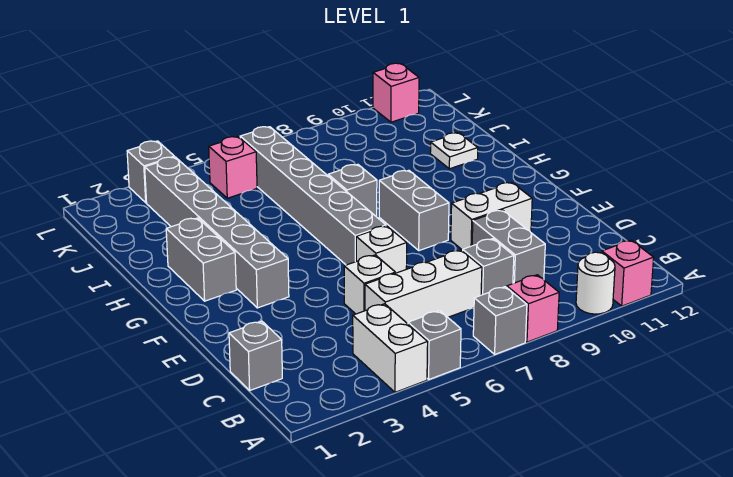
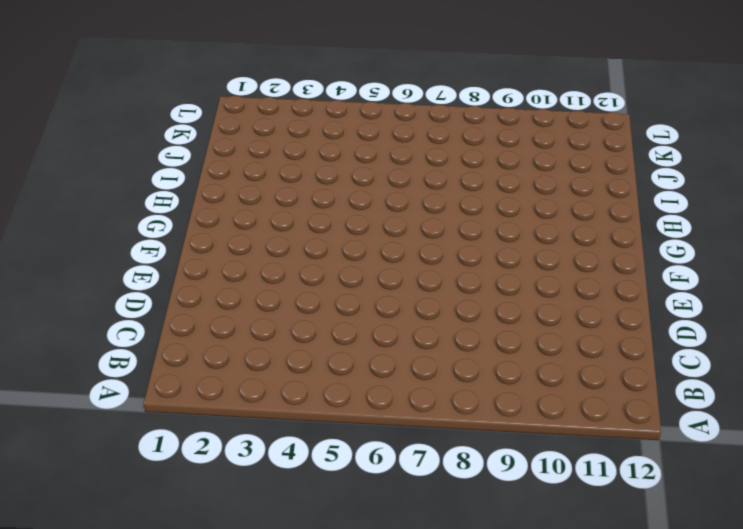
none -> white brick A4:B4 level 1
none -> grey brick A5 level 1
none -> grey brick A7 level 1

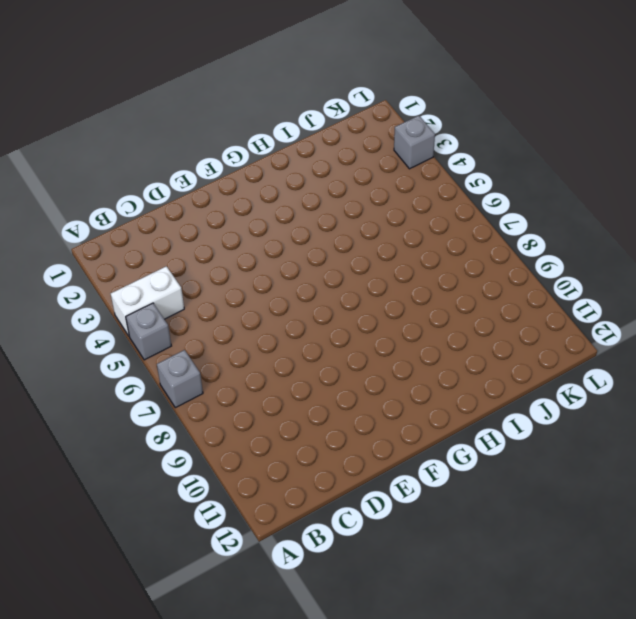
none -> pink brick A8 level 1
none -> white round brick A10 level 1
none -> pink brick A11 level 1

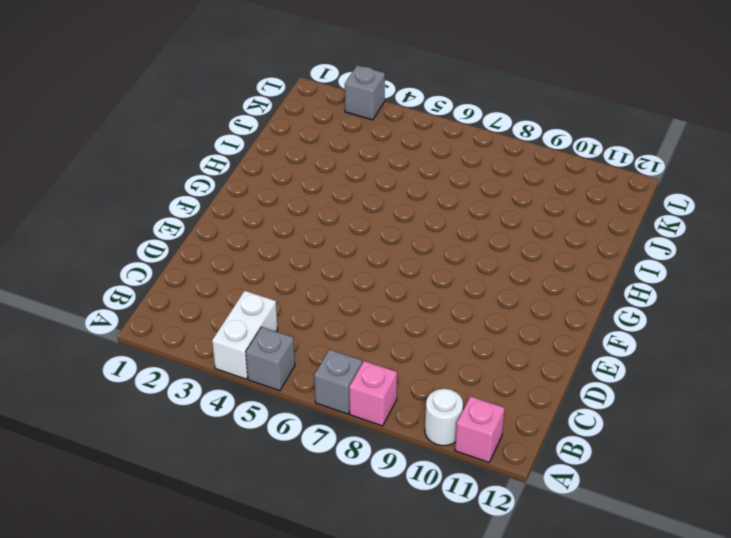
none -> grey brick C1 level 1
none -> white brick C5:C7 level 1
none -> grey brick C8 level 1

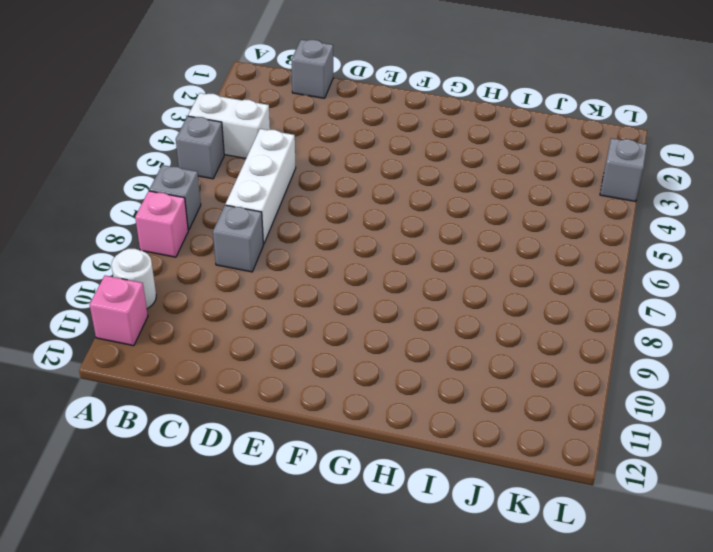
none -> grey brick C9:D9 level 1
none -> white brick D5 level 1
none -> white brick E6 level 1

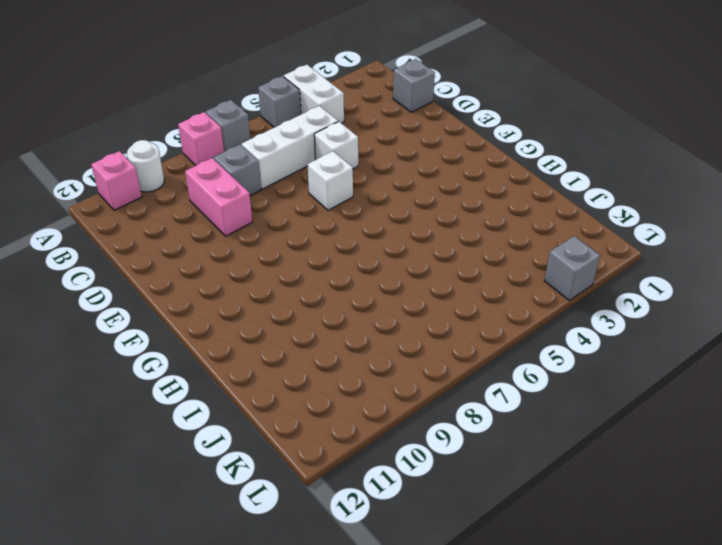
pink brick C9:D9 level 1 -> grey brick C9:D9 level 1
none -> white brick E9:E10 level 1
none -> grey brick F3:K3 level 1
none -> grey brick F6:K6 level 1

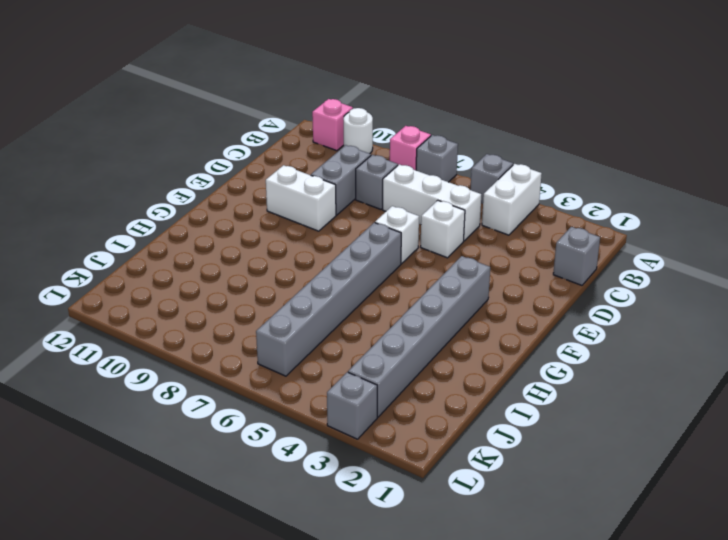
none -> grey brick F8:G8 level 1
none -> grey brick G2:H2 level 1
none -> grey brick H7 level 1

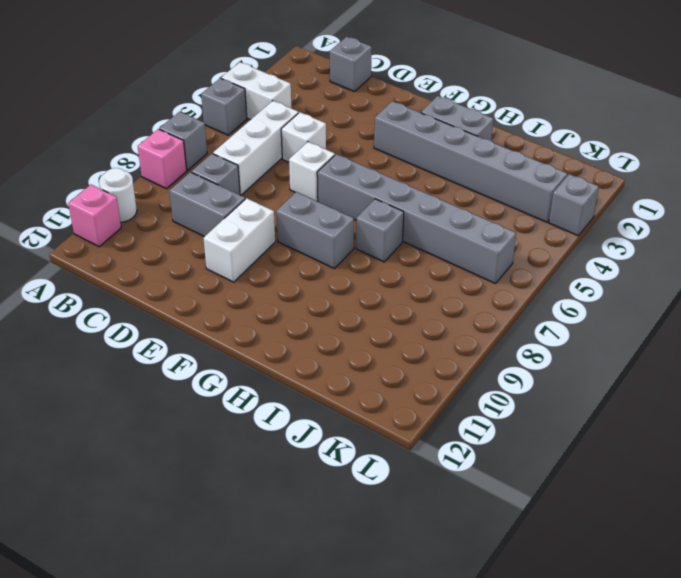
none -> white plate I11 level 1
none -> pink brick K5 level 1
none -> pink brick L11 level 1

